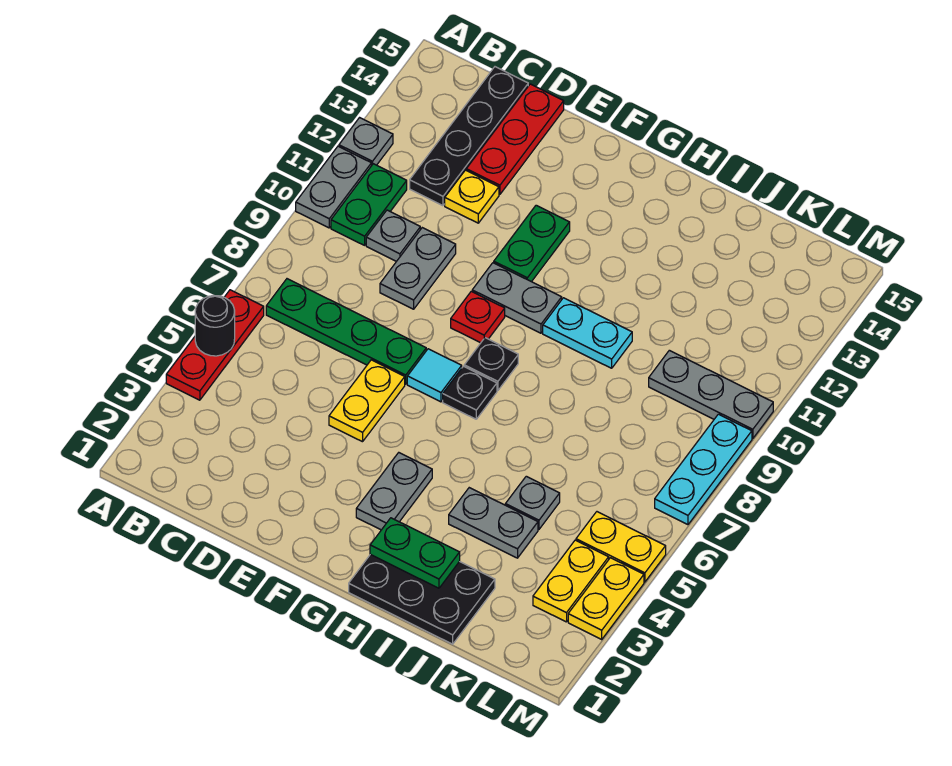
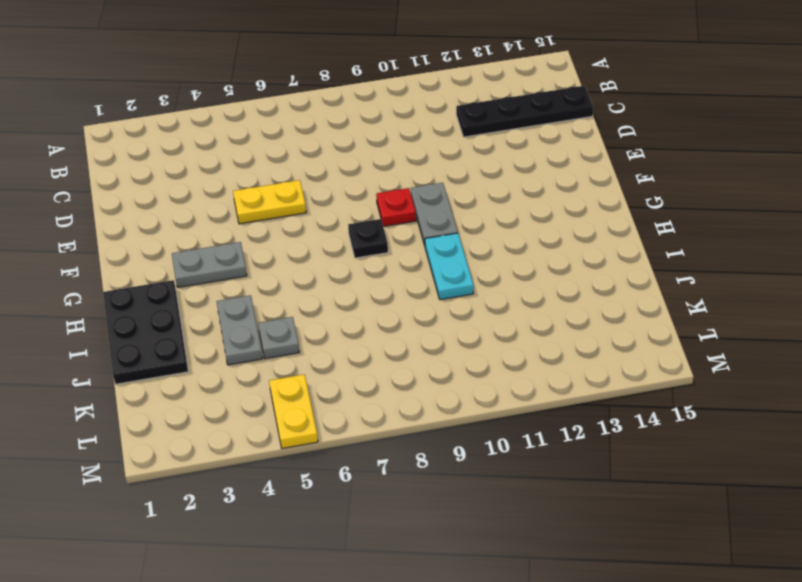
none -> red plate A4:A6 level 1
none -> grey plate A10:A11 level 1
none -> grey plate A12 level 1

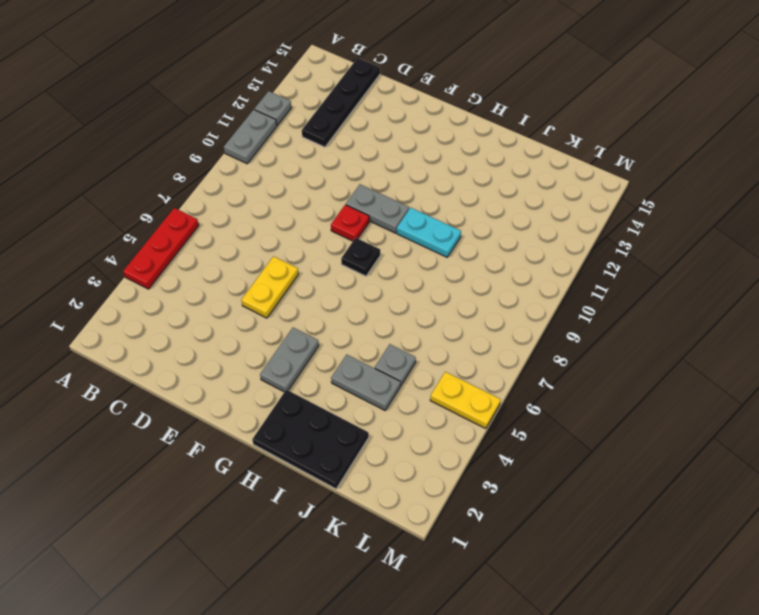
none -> green plate B7:E7 level 1
none -> green plate B10:B11 level 1
none -> grey plate C10 level 1

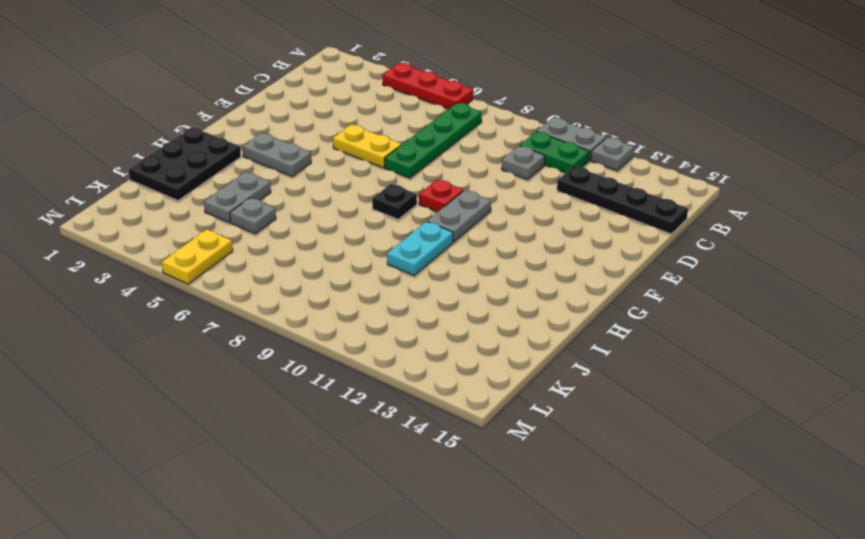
none -> grey plate D9:D10 level 1
none -> yellow plate D12 level 1
none -> red plate D13:D15 level 1

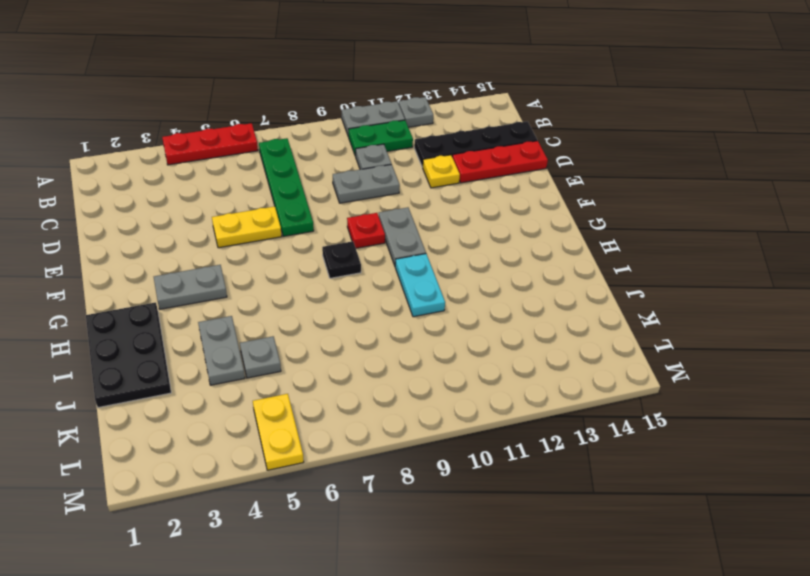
none -> cyan tile F7 level 1
none -> green plate F11:F12 level 1
none -> black plate G7 level 1

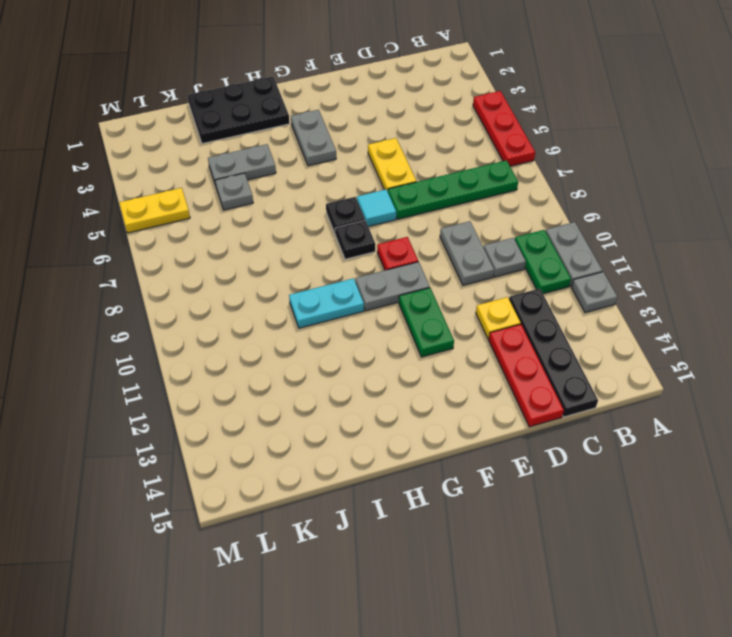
none -> grey plate K10:M10 level 1
none -> yellow plate L3:L4 level 1
none -> yellow plate M3:M4 level 1

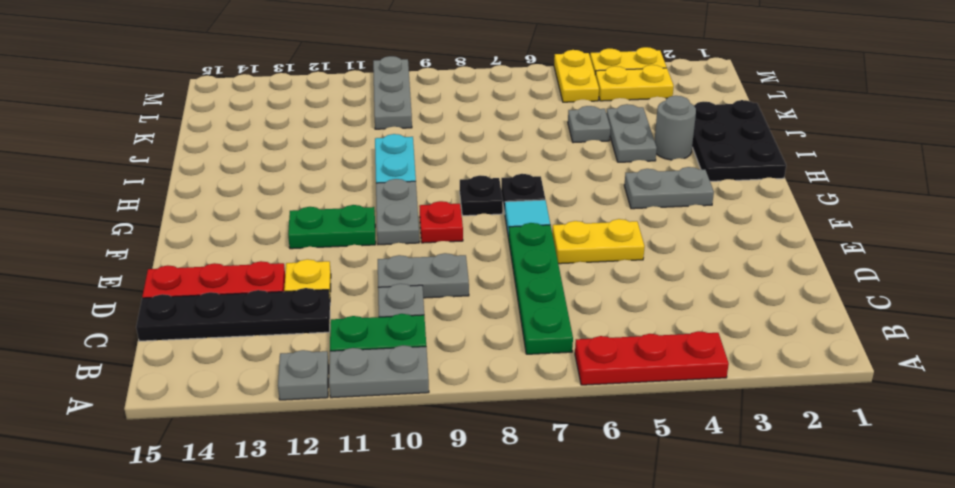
grey round brick I3 level 1 -> none
none -> cyan plate M7:M9 level 1
none -> black round brick A5 level 2
none -> green plate H2:I2 level 2

